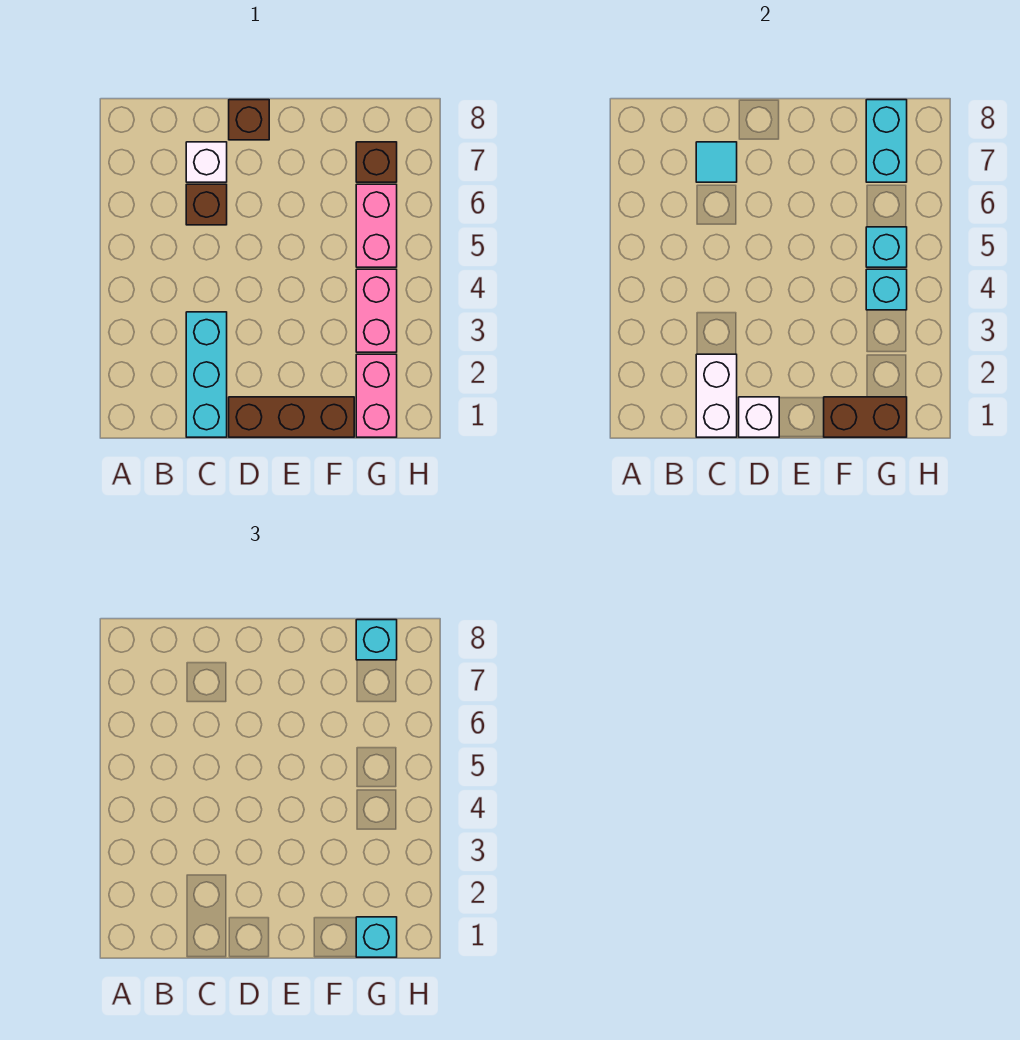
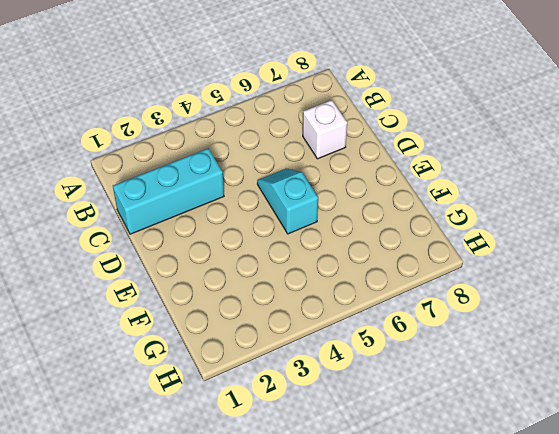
cyan slope D5:E5 level 1 top E -> none
none -> brown brick C6 level 1
none -> brown brick D1:F1 level 1
none -> brown brick D8 level 1

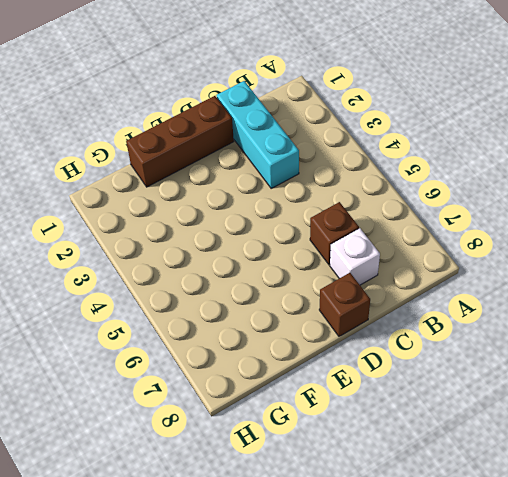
none -> pink brick G1:G2 level 1
none -> pink brick G3:G4 level 1
none -> pink brick G5:G6 level 1

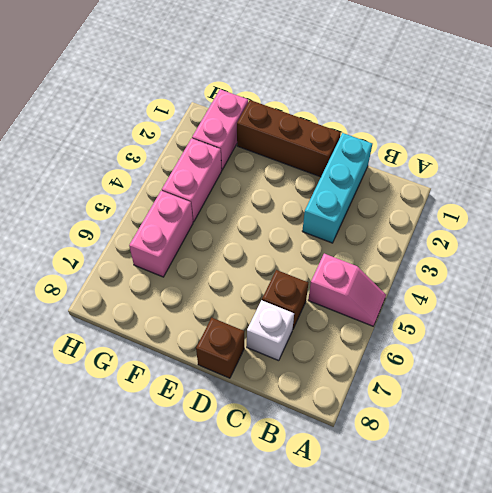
pink slope A5:B5 level 1 top B -> none
none -> brown brick G7 level 1
none -> white brick C1:C2 level 2
none -> cyan tile C7 level 2

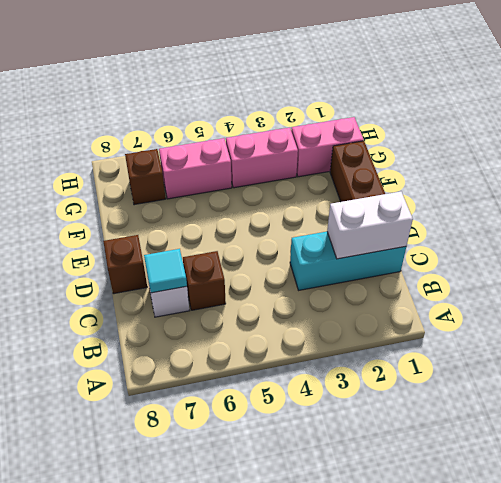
none -> white brick D1 level 2
none -> brown brick F1:G1 level 2
none -> cyan brick G4 level 2

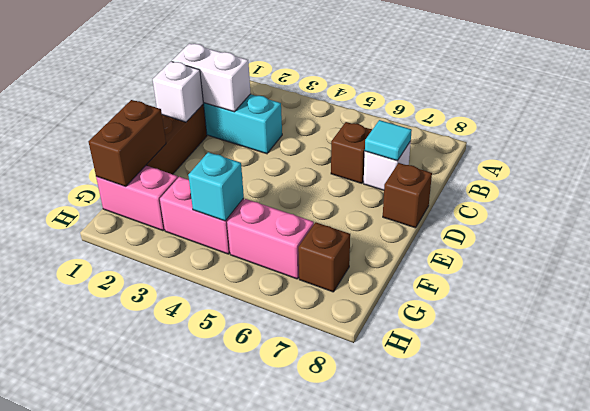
none -> cyan brick G5 level 2
none -> cyan brick G7:G8 level 2
none -> cyan brick G1 level 3

